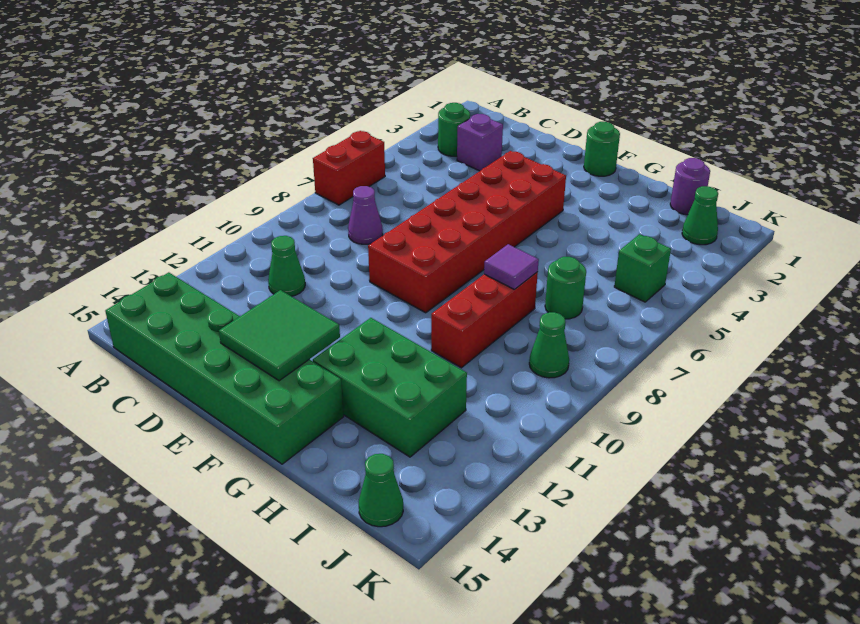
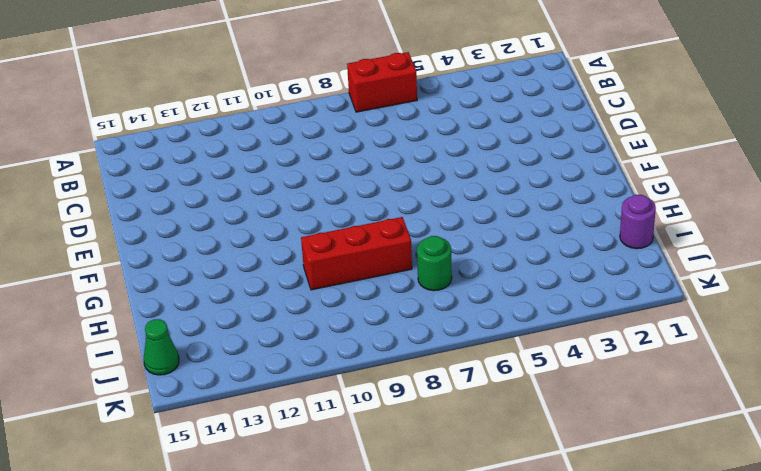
none -> green round brick B3 level 1
none -> green brick B14:G15 level 1
none -> purple brick C3 level 1

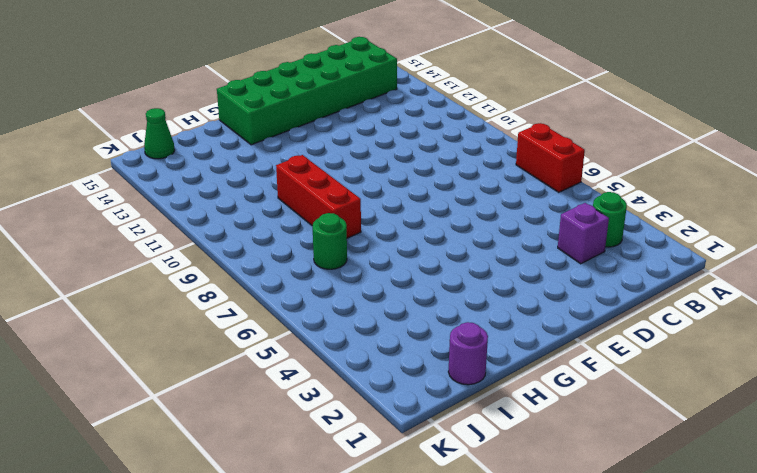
none -> purple cone C8 level 1
none -> green cone C11 level 1
none -> red brick E4:F9 level 1

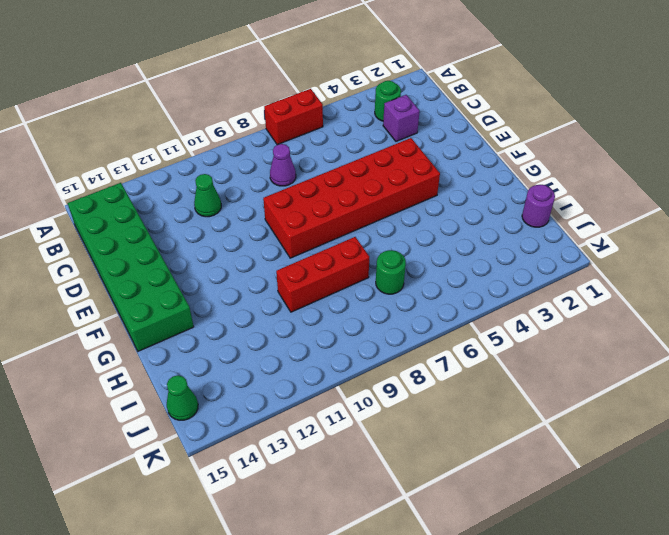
none -> green round brick F1 level 1
none -> green brick G12:I13 level 1
none -> green cone J2 level 1

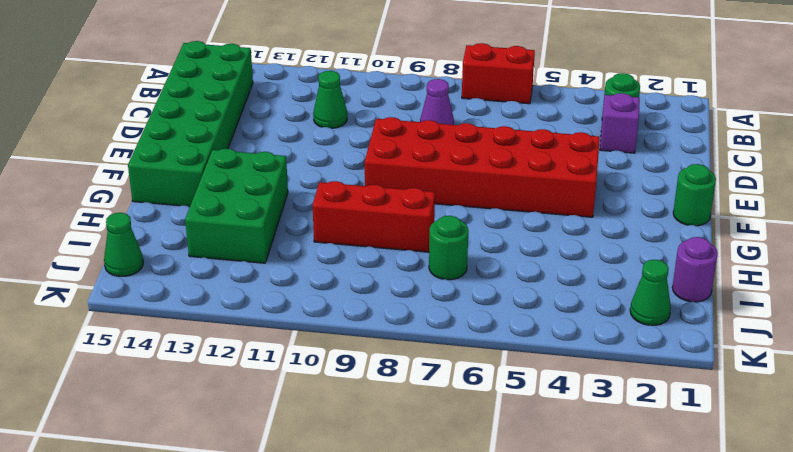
none -> green brick J5 level 1
none -> green cone J9 level 1
none -> green tile E13:F14 level 2

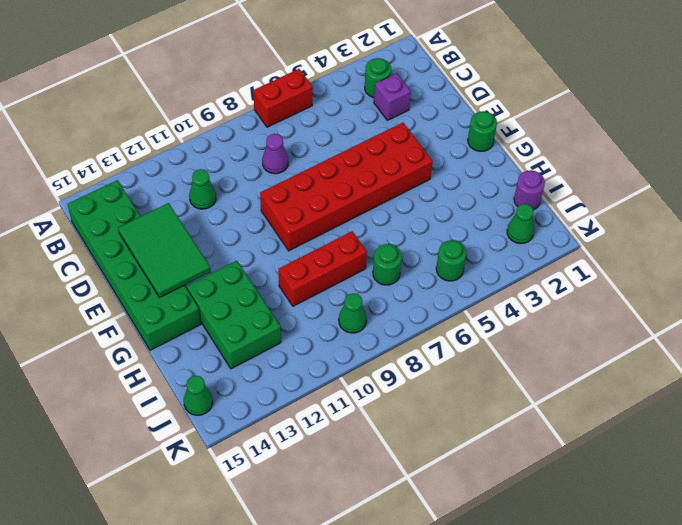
green tile D13:F14 level 2 -> green tile E13:F14 level 2
green round brick J5 level 1 -> green brick J5 level 1
none -> purple tile H8 level 2

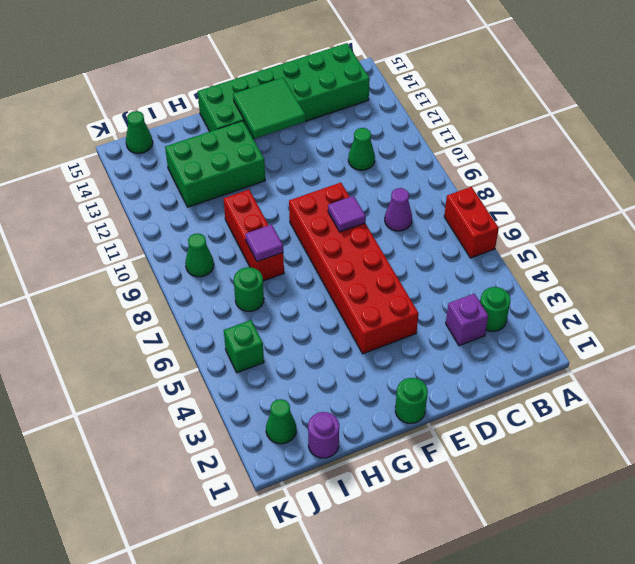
purple tile E8 level 2 -> none

